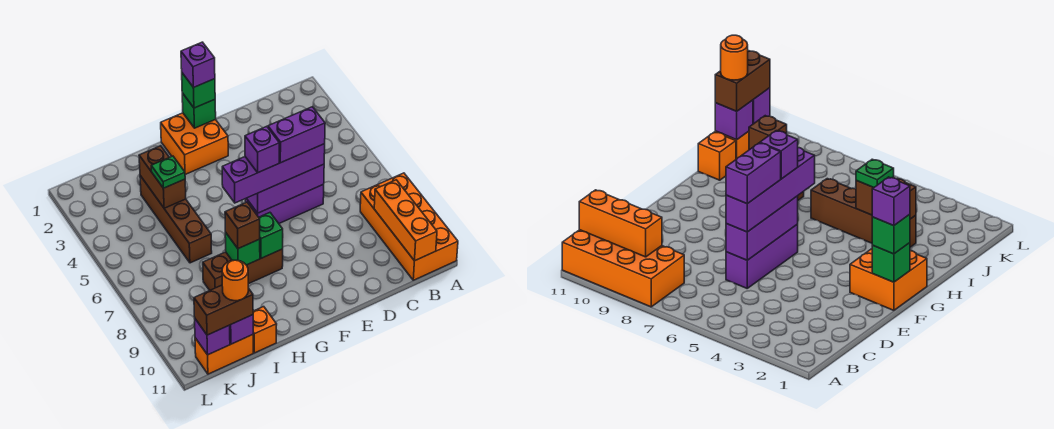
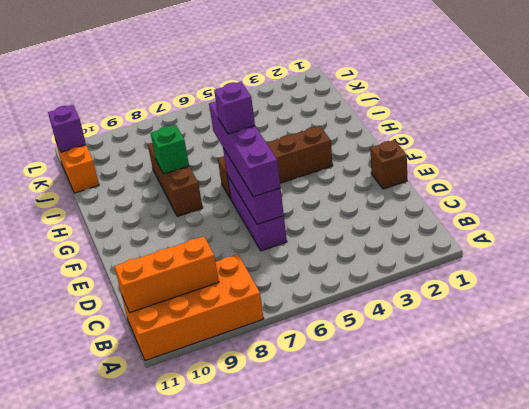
brown brick E1 level 1 -> brown brick H8 level 3
brown brick G3:G6 level 1 -> brown brick I3:I6 level 1
none -> orange brick F1:G2 level 1
none -> orange brick I11 level 1
none -> green brick F1 level 2

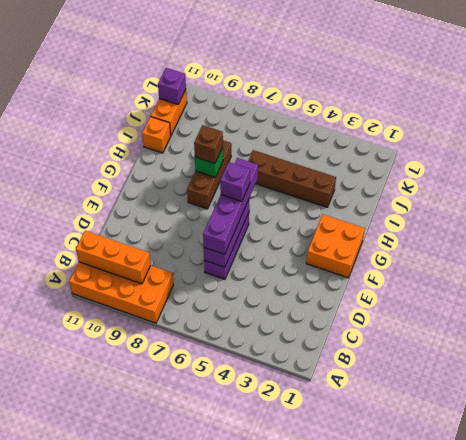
none -> green brick F1 level 2
none -> green brick G8 level 2
none -> brown brick I3:I4 level 2

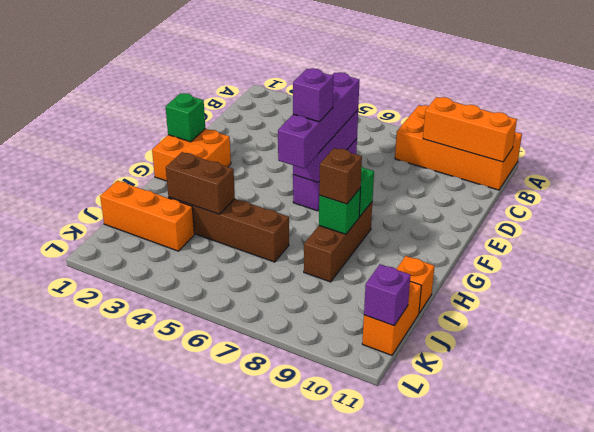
orange brick J1:J3 level 1 -> none
none -> purple brick J11 level 2
none -> green brick F1 level 3
none -> green plate I4 level 3

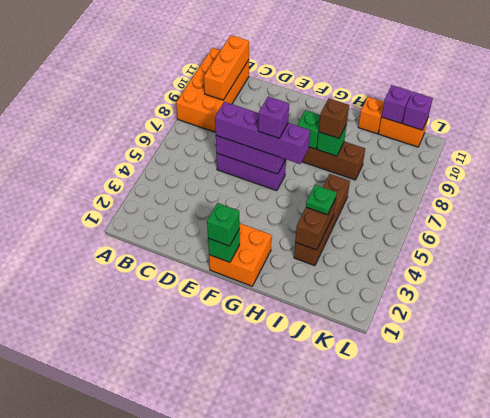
none -> brown brick J11:K11 level 3
none -> purple brick D6:E6 level 4
none -> purple brick F1 level 4

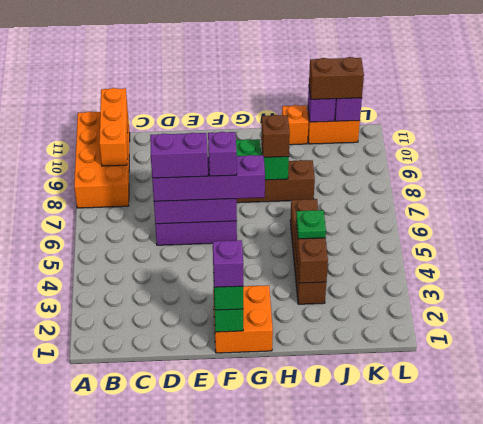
none -> orange round brick J11 level 4

